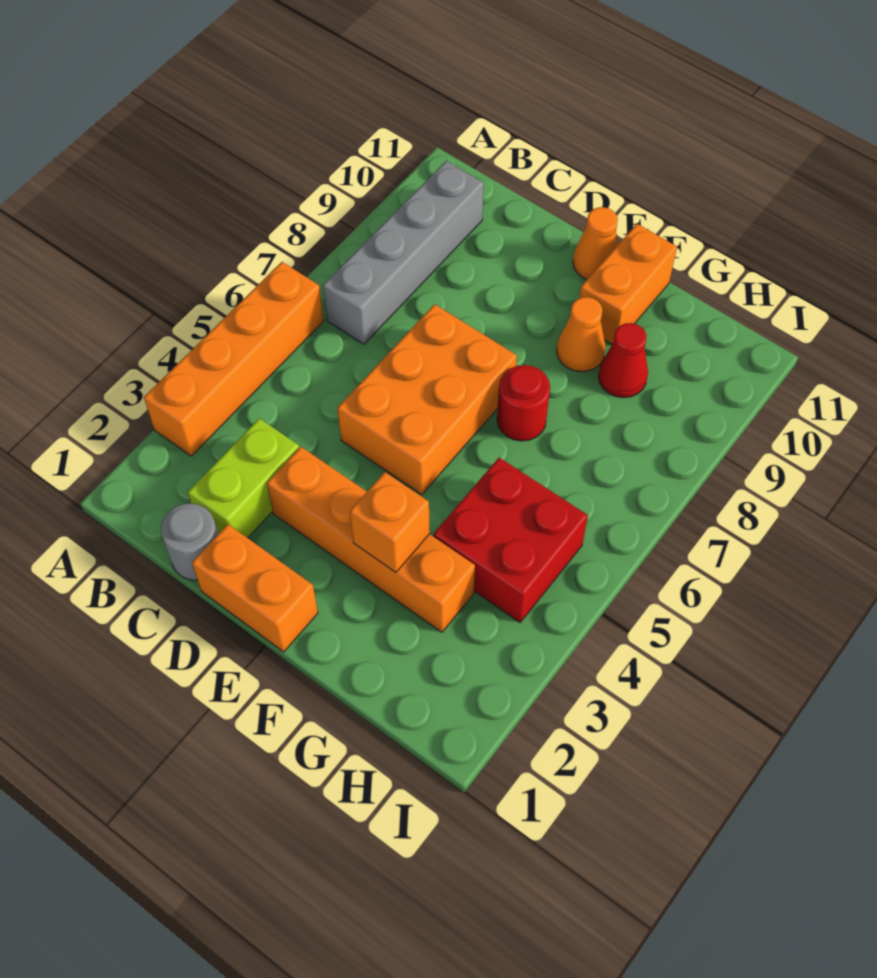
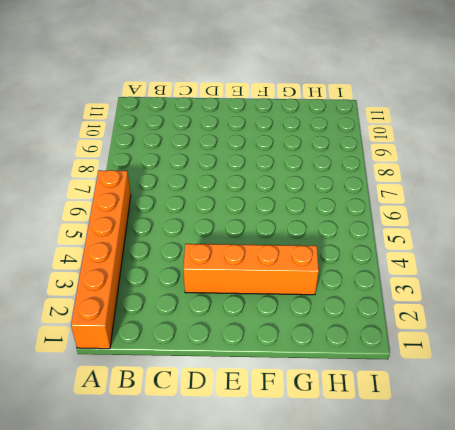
orange brick A1:A6 level 1 -> orange brick A3:A6 level 1
none -> grey brick B7:B10 level 1
none -> grey round brick C1 level 1
none -> lime brick C2:C3 level 1

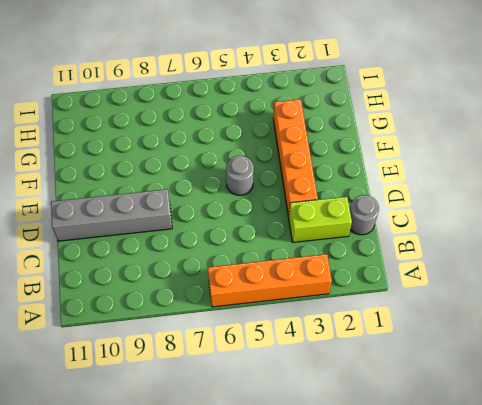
grey brick D8:D11 level 1 -> grey brick B7:B10 level 1
grey round brick E5 level 1 -> orange brick D5:E7 level 1
none -> orange brick D1:E1 level 1
none -> orange cone E11 level 1
none -> red round brick F7 level 1

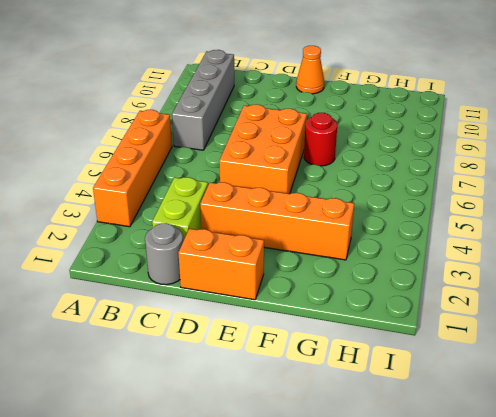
none -> orange cone F9 level 1
none -> orange brick F10:F11 level 1
none -> red brick G4:H5 level 1

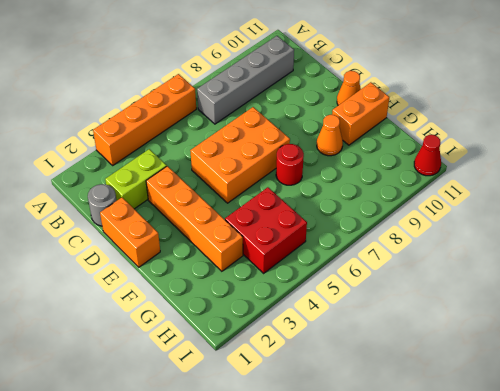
red cone I11 level 1 -> red cone G9 level 1
none -> orange brick F3 level 2

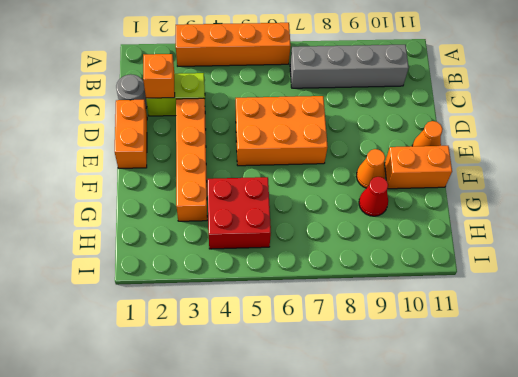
orange brick C2 level 2 -> orange brick F3 level 2
none -> red round brick F7 level 1

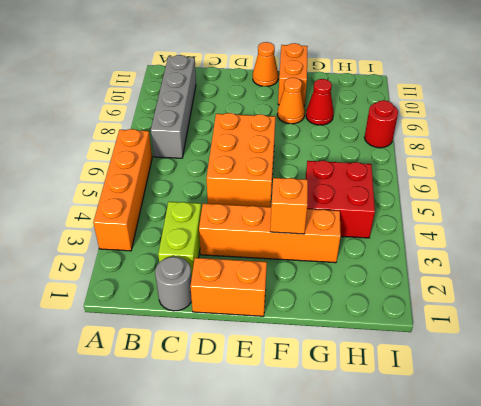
red round brick I8 level 1 -> red round brick F7 level 1

